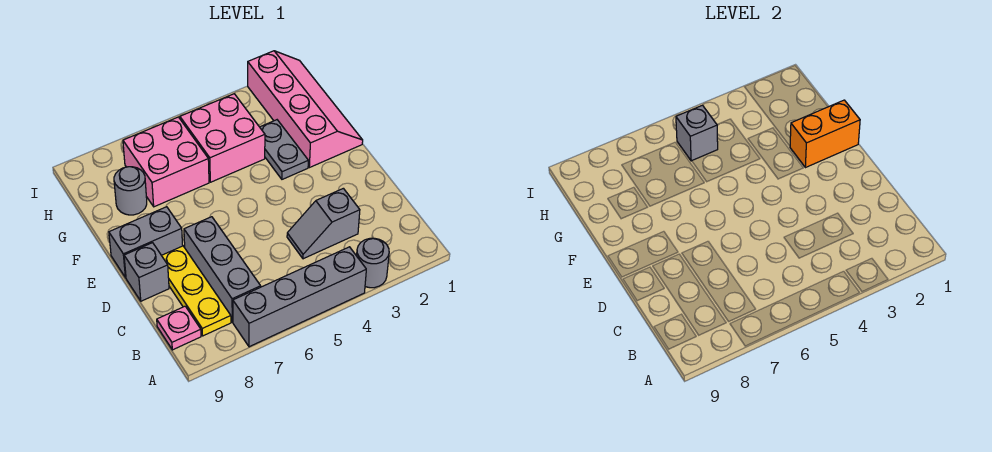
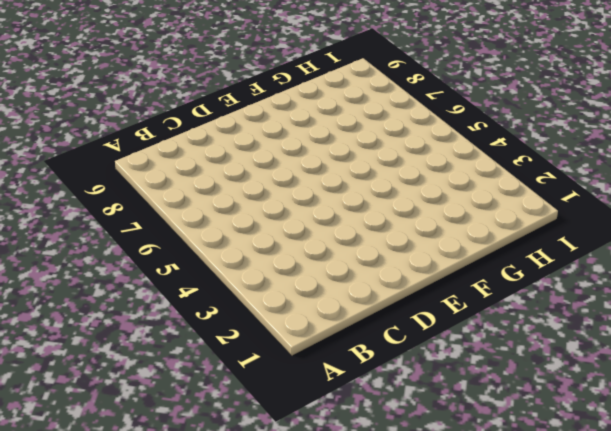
none -> grey round brick A3 level 1
none -> grey brick A4:A7 level 1
none -> grey brick B7:D7 level 1

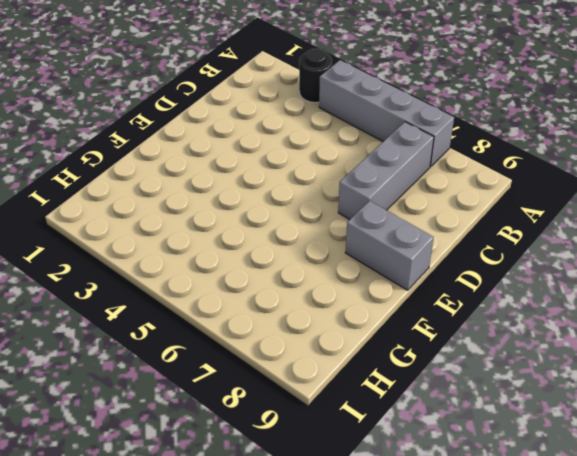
black round brick A3 level 1 -> grey round brick A3 level 1
none -> yellow plate B8:D8 level 1
none -> pink plate B9 level 1
none -> grey slope C3:C4 level 1 top 3

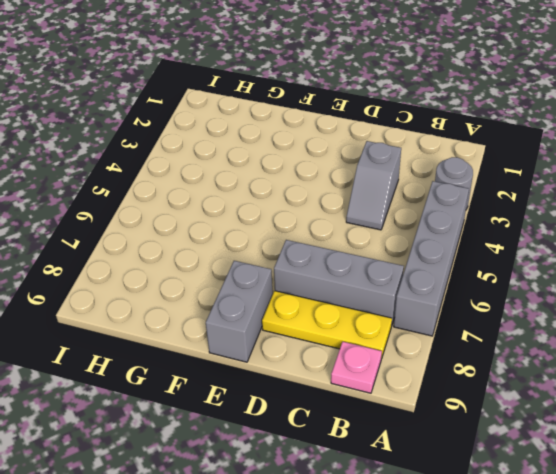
none -> grey brick D9 level 1
none -> pink slope F1:I2 level 1 top 2
none -> grey plate F3:G3 level 1

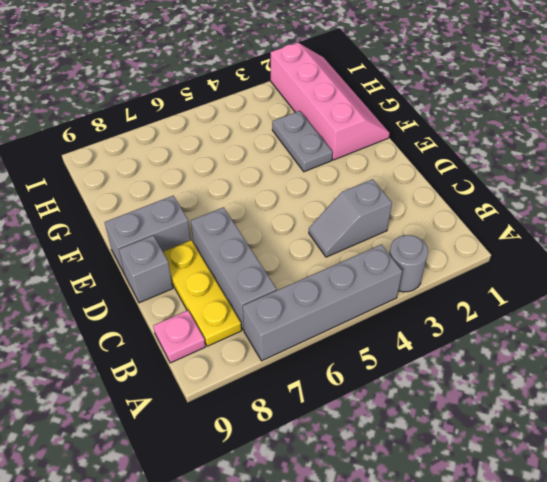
none -> pink brick G4:H5 level 1
none -> pink brick G6:H7 level 1
none -> grey round brick G8 level 1

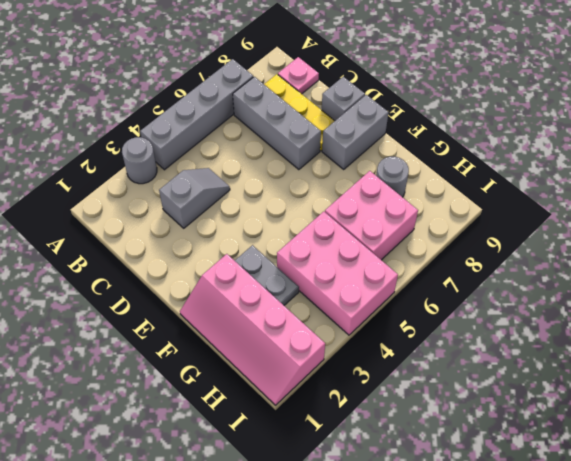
pink brick G4:I5 level 1 -> pink brick G4:H5 level 1
none -> orange brick F1:F2 level 2
none -> grey brick H5 level 2

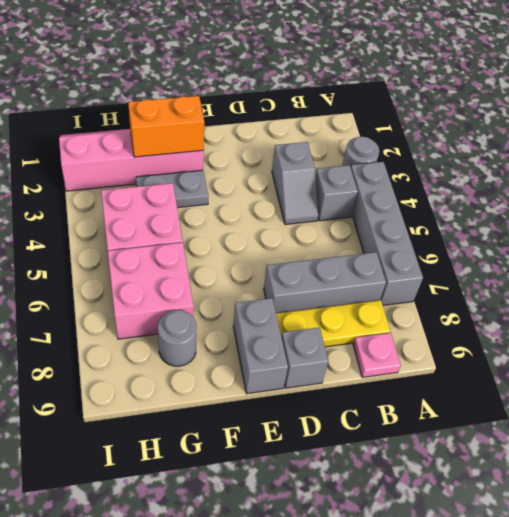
grey brick B4 level 1 -> grey brick H5 level 2
orange brick F2:G2 level 2 -> orange brick F1:F2 level 2

